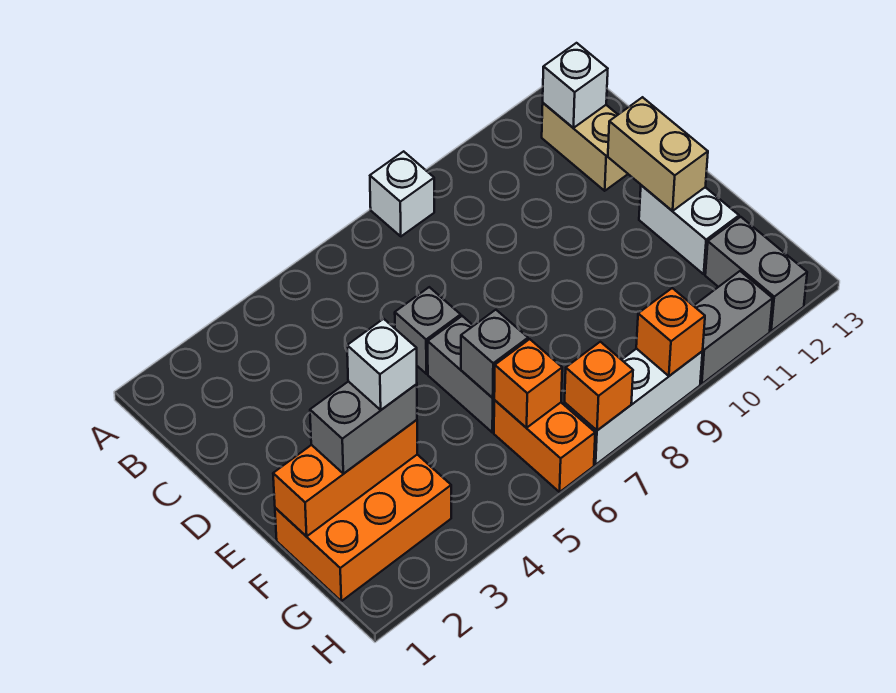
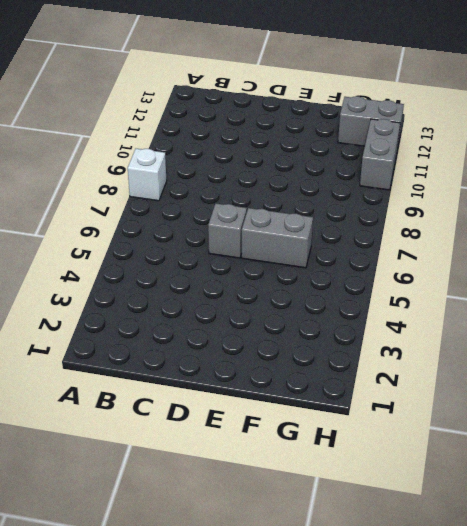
none -> tan brick B12:C12 level 1
none -> white brick E12:F12 level 1
none -> orange brick F1:G3 level 1

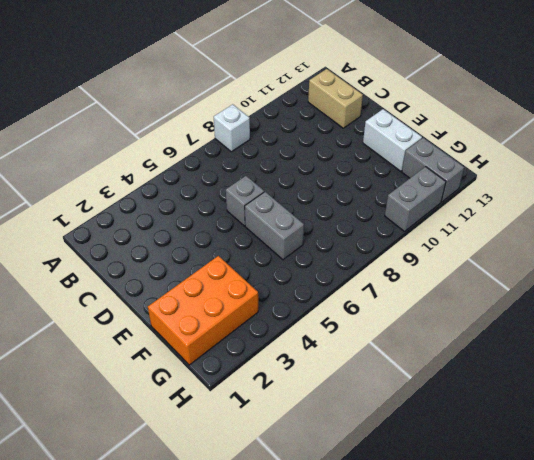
none -> orange brick G6:H6 level 1
none -> white brick H7:H9 level 1
none -> white brick B12 level 2

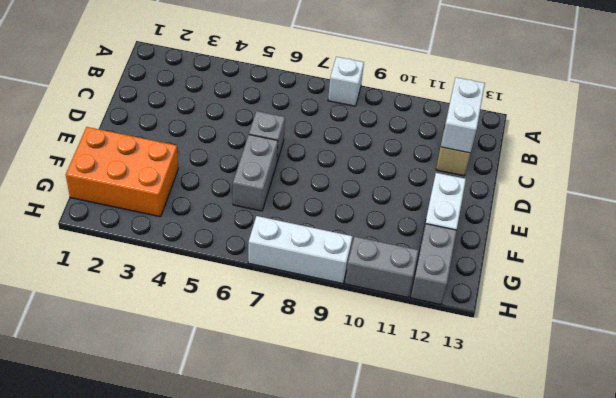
white brick B12:C12 level 2 -> white brick B12 level 2
none -> orange brick G6:H6 level 1
none -> tan brick D12:E12 level 2
none -> orange brick F1:F3 level 2

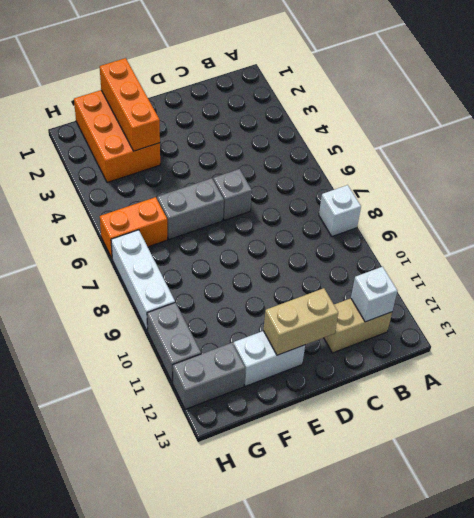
none -> grey brick F6 level 2
none -> orange brick G6 level 2
none -> orange brick H7 level 2

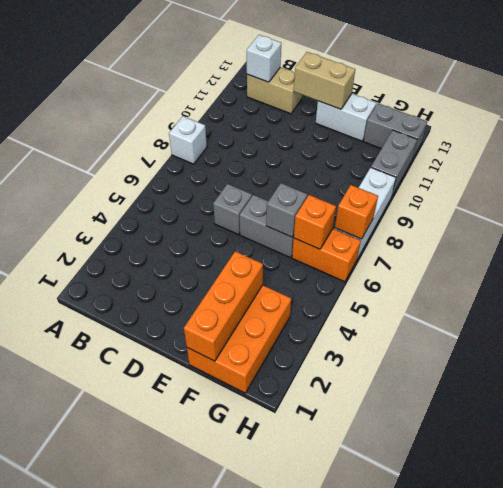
none -> orange brick H9 level 2
none -> grey brick F2:F3 level 3
none -> white brick F3 level 4

